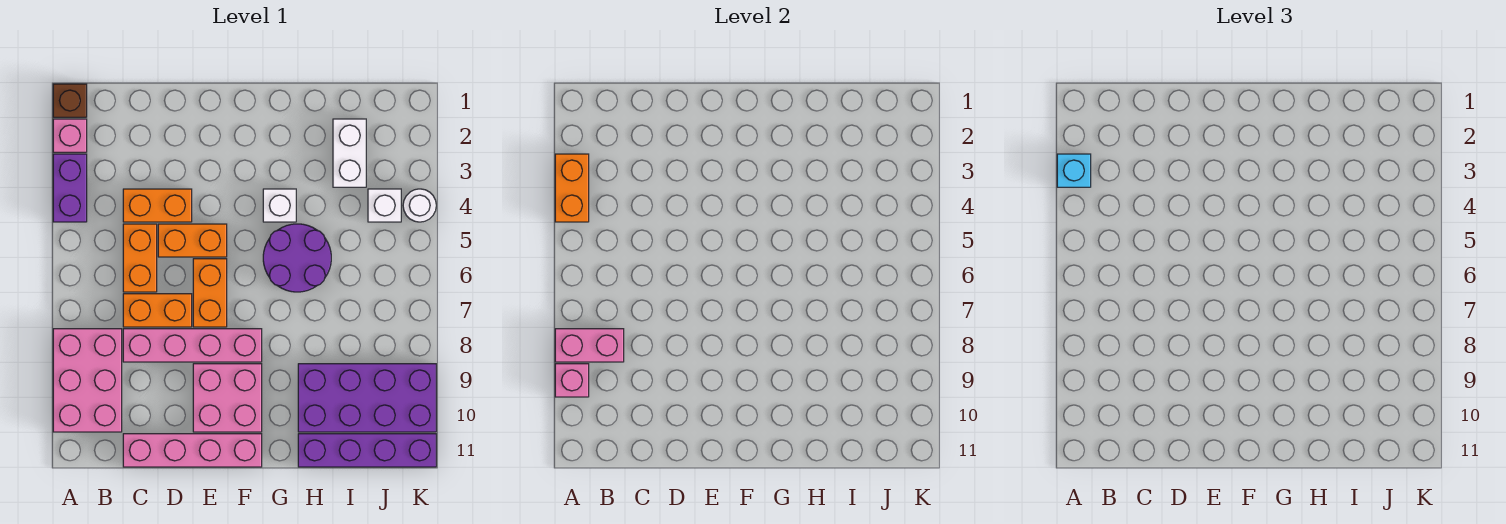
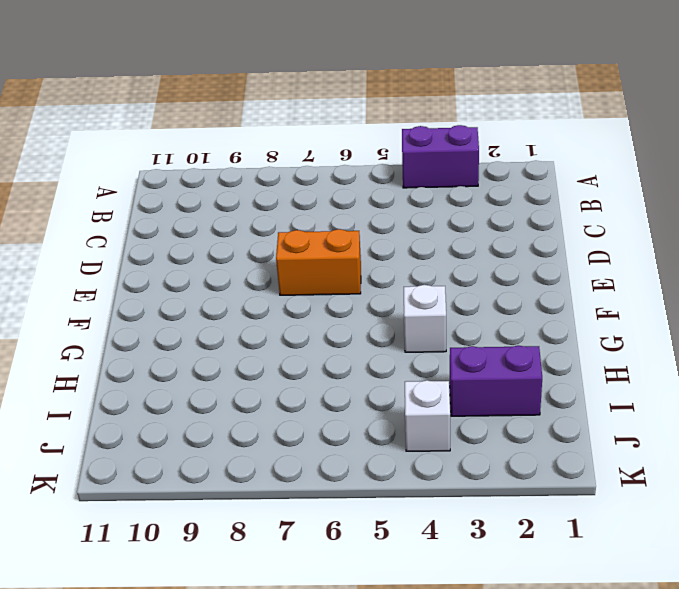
purple brick I2:I3 level 1 -> white brick I2:I3 level 1
none -> brown brick A1 level 1
none -> pink brick A2 level 1
none -> pink brick A8:B10 level 1

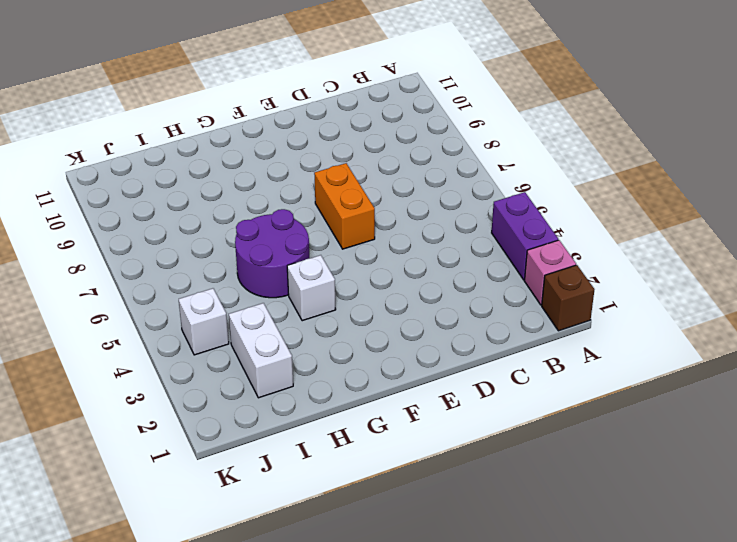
none -> pink brick A8:B10 level 1
none -> orange brick C4:D4 level 1
none -> orange brick C5:C6 level 1

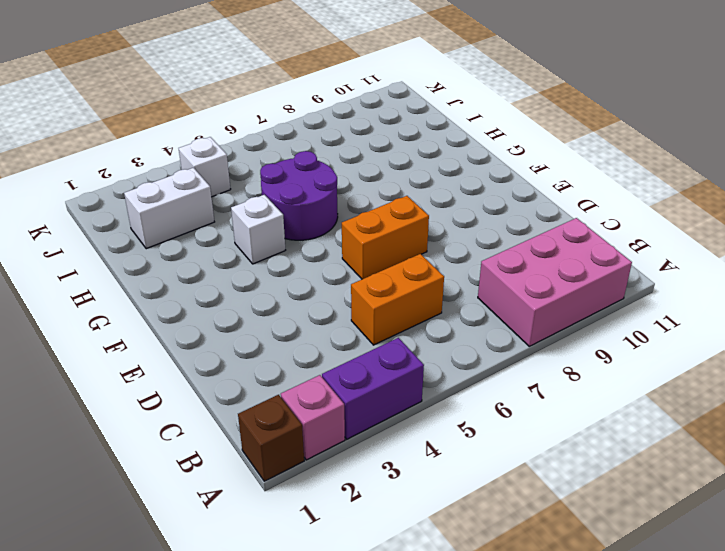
none -> orange brick C4:D4 level 1
none -> orange brick C7:D7 level 1
none -> pink brick C8:F8 level 1

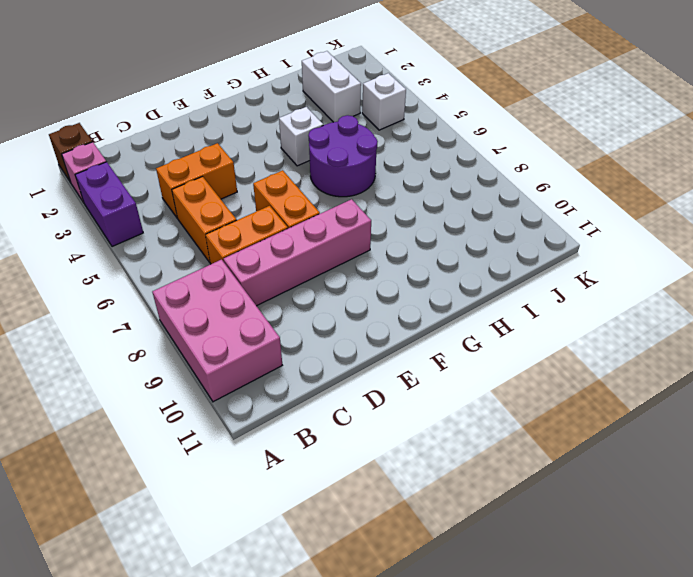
none -> pink brick C11:F11 level 1
none -> orange brick D5:E5 level 1
none -> pink brick E9:F10 level 1

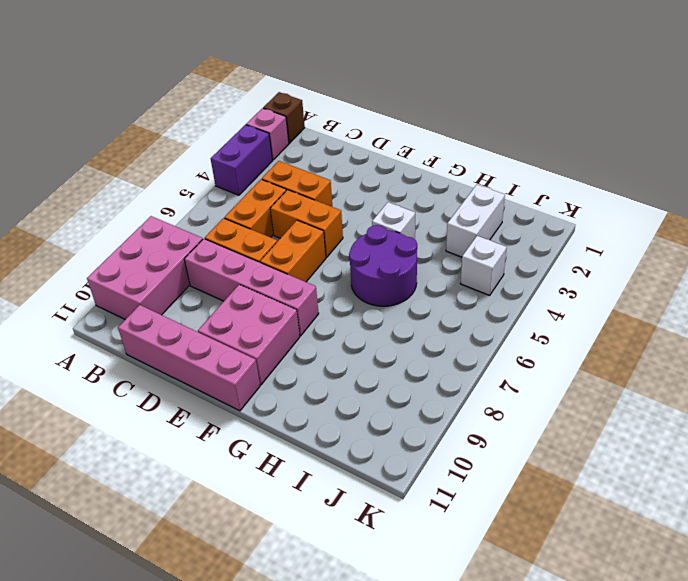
none -> purple brick H9:K10 level 1
none -> purple brick H11:K11 level 1
none -> white round brick K4 level 1

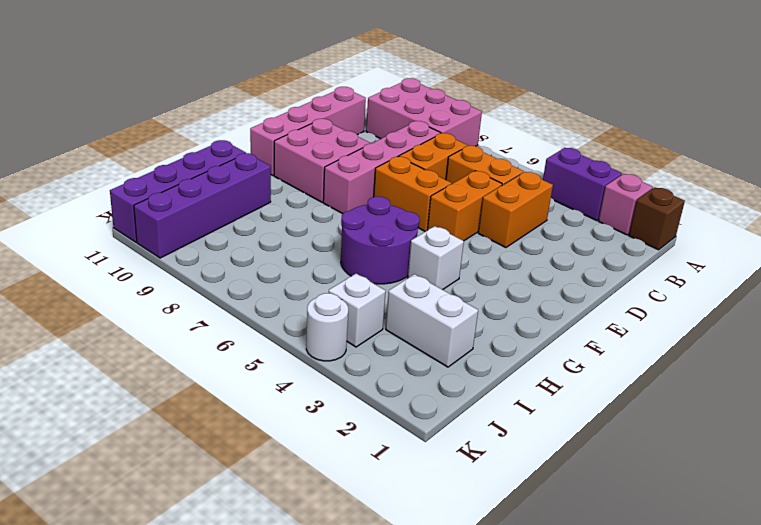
purple brick H10:K10 level 1 -> purple brick H9:K10 level 1
none -> orange brick A3:A4 level 2
none -> pink brick A8:B8 level 2
none -> pink brick A9 level 2

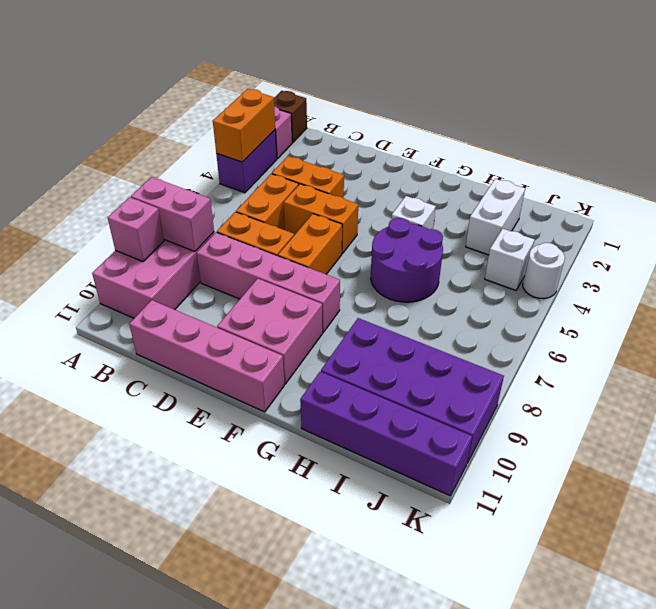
none -> cyan brick A3 level 3

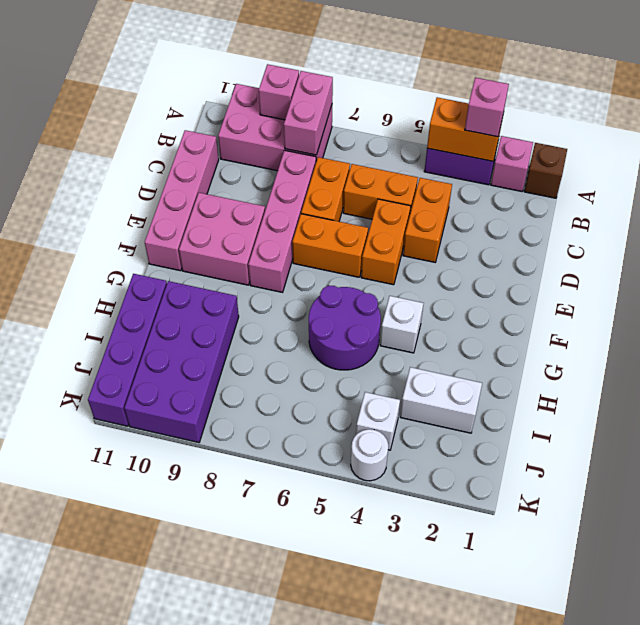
pink brick A3 level 3 -> cyan brick A3 level 3

